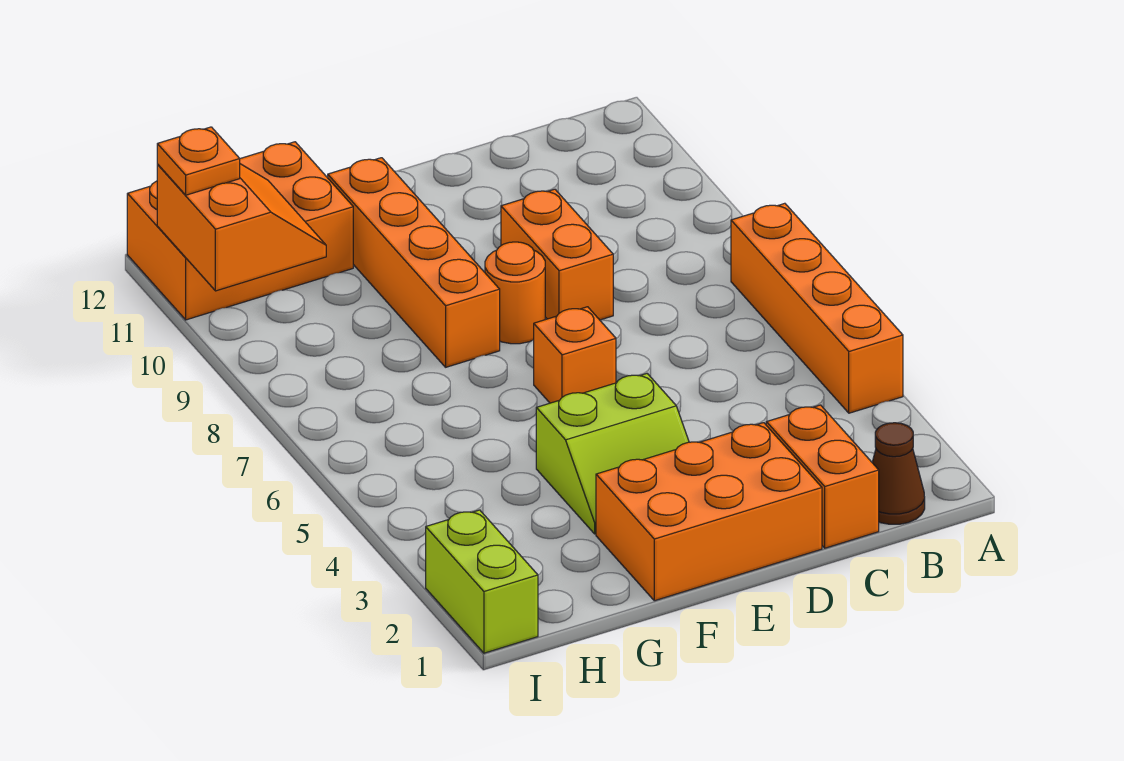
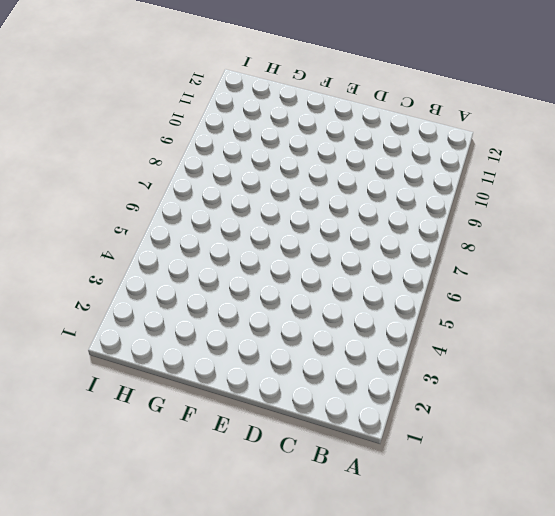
none -> orange brick A4:A7 level 1
none -> brown cone B1 level 1
none -> orange brick C1:C2 level 1

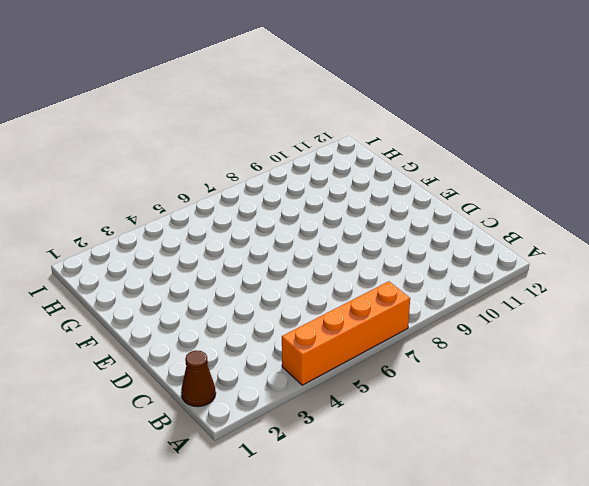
none -> orange brick C1:C2 level 1
none -> orange brick D1:F2 level 1
none -> orange brick D8:D9 level 1

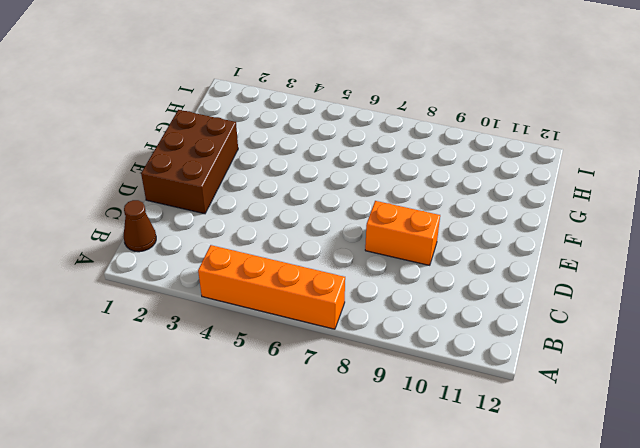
brown brick D1:F2 level 1 -> orange brick D1:F2 level 1
none -> orange brick C1:C2 level 1
none -> lime slope E3:F4 level 1 top 4
none -> orange brick E6 level 1

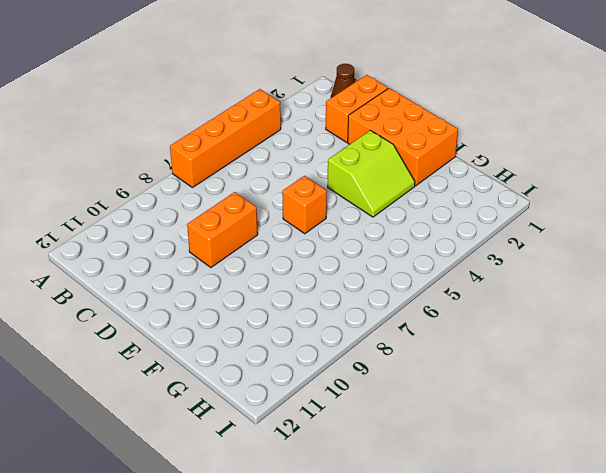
lime slope E3:F4 level 1 top E -> lime slope E3:F4 level 1 top 4
none -> orange round brick E8 level 1
none -> orange brick F8:F11 level 1
none -> orange brick G11:I12 level 1

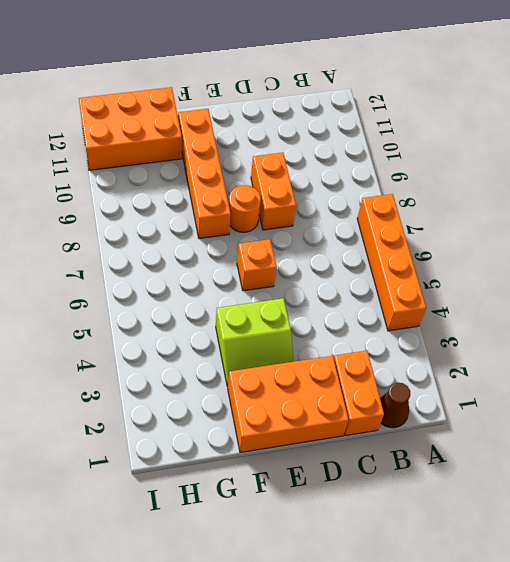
none -> lime brick I1:I2 level 1
none -> orange slope H10:I11 level 2 top I
none -> orange plate I11 level 3

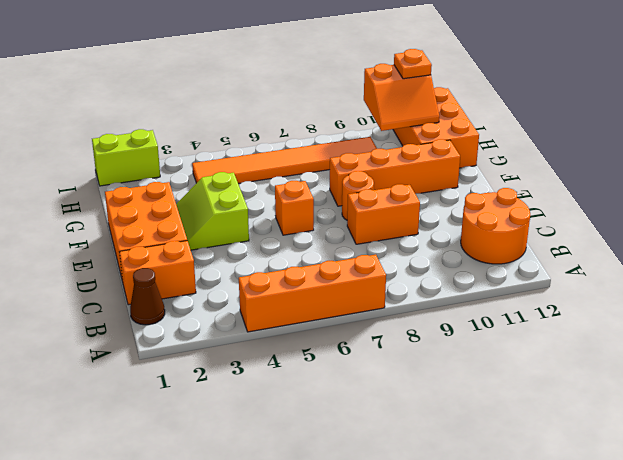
orange round brick B11:C12 level 1 -> none
orange tile H4:H9 level 1 -> none

